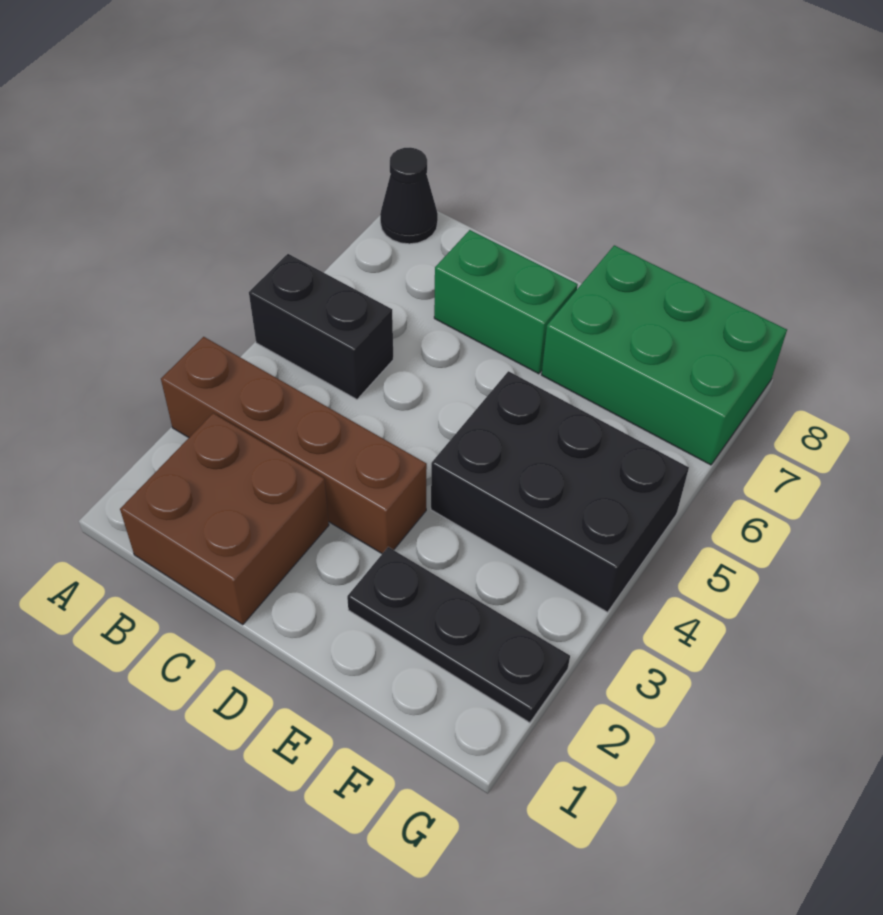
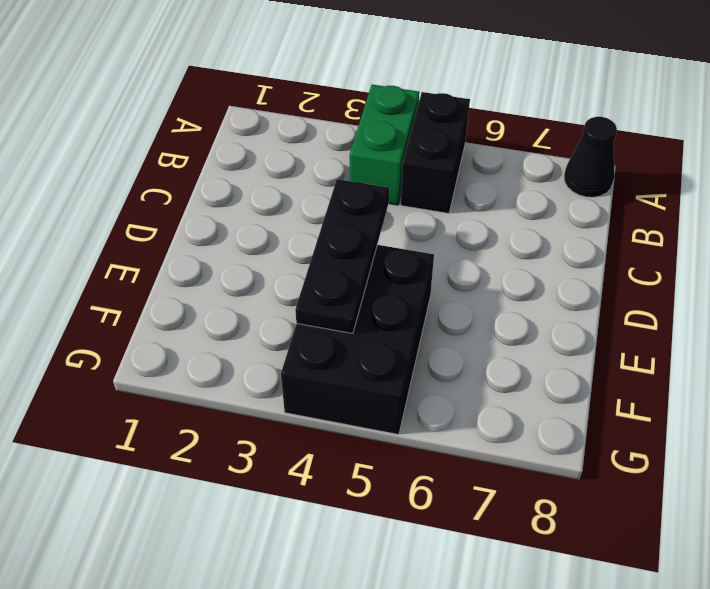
green brick A4:B4 level 1 -> green brick C7:D7 level 1
black plate D4:F4 level 2 -> black plate E2:G2 level 1
none -> brown brick A3:D3 level 1
none -> brown brick B1:C2 level 1

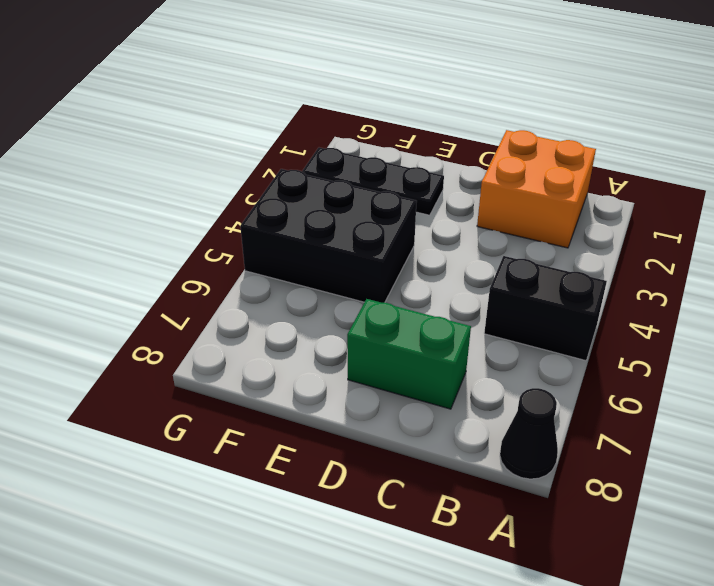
orange brick B1:C2 level 1 -> brown brick B1:C2 level 1
none -> brown brick A3:D3 level 1
none -> green brick E7:G8 level 1

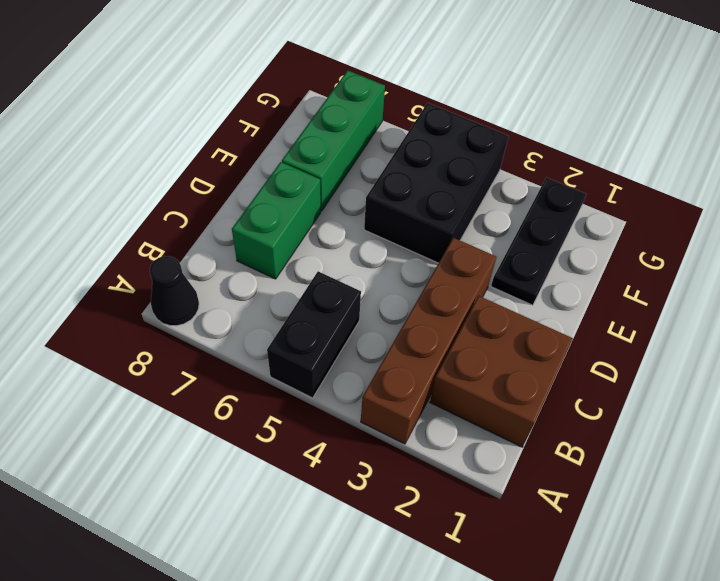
green brick E7:G7 level 1 -> green brick E7:G8 level 1

